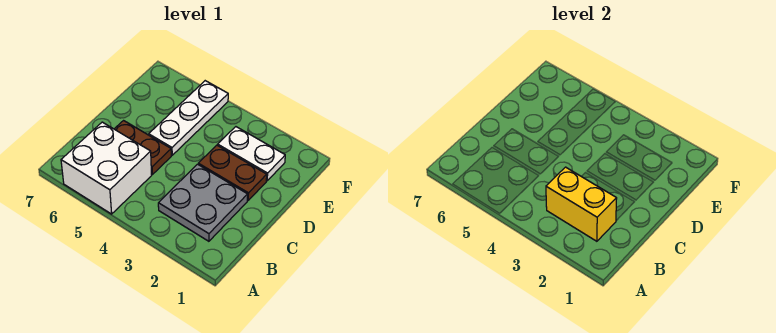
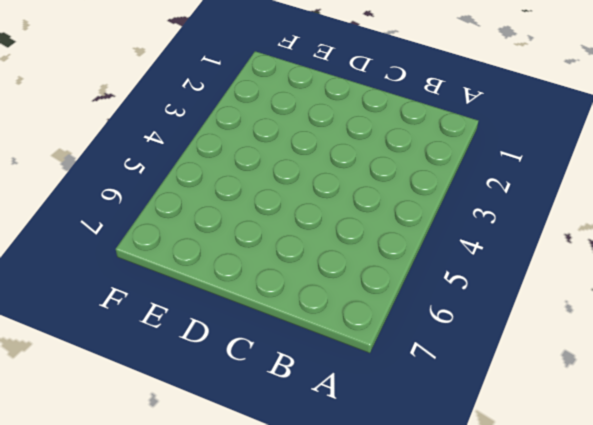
none -> white brick A5:B6 level 1
none -> grey plate B2:C3 level 1

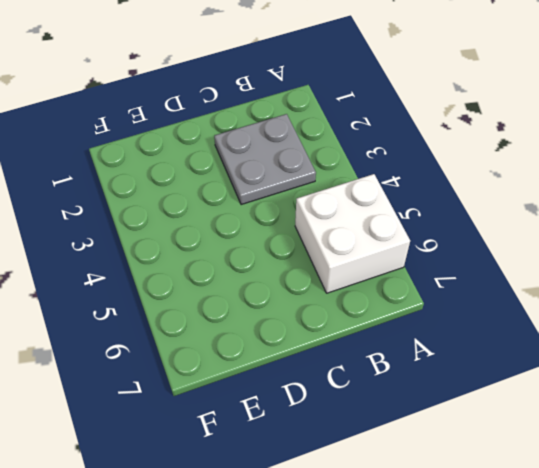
none -> brown plate C5:C6 level 1
none -> brown plate D2:D3 level 1

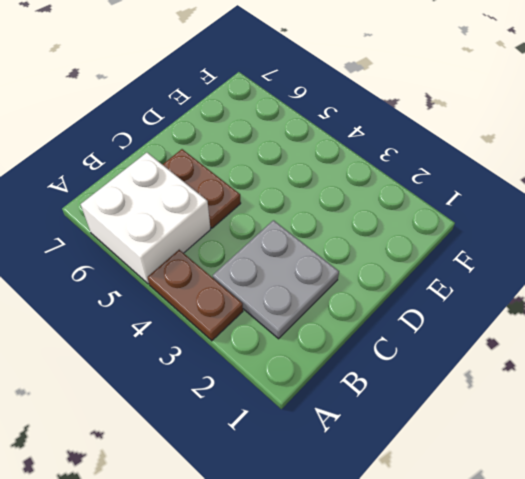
brown plate A3:A4 level 1 -> brown plate D2:D3 level 1
none -> white plate D5:F5 level 1
none -> white plate E2:E3 level 1

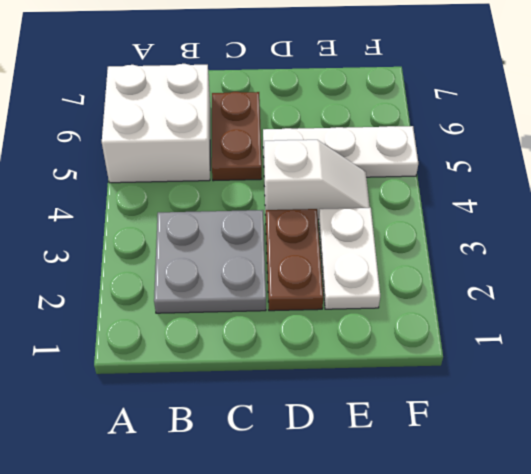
white slope D4:E4 level 1 top D -> none
none -> yellow brick B2:B3 level 2

